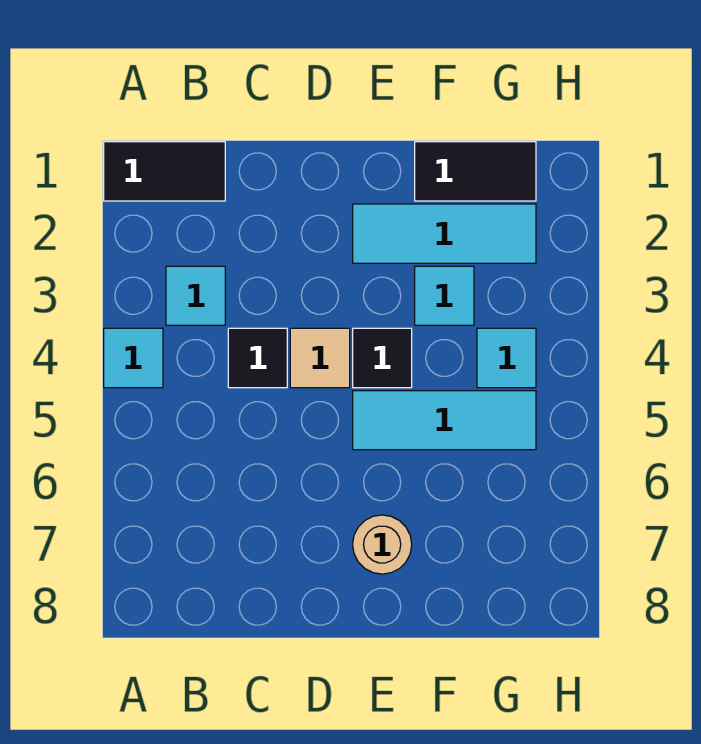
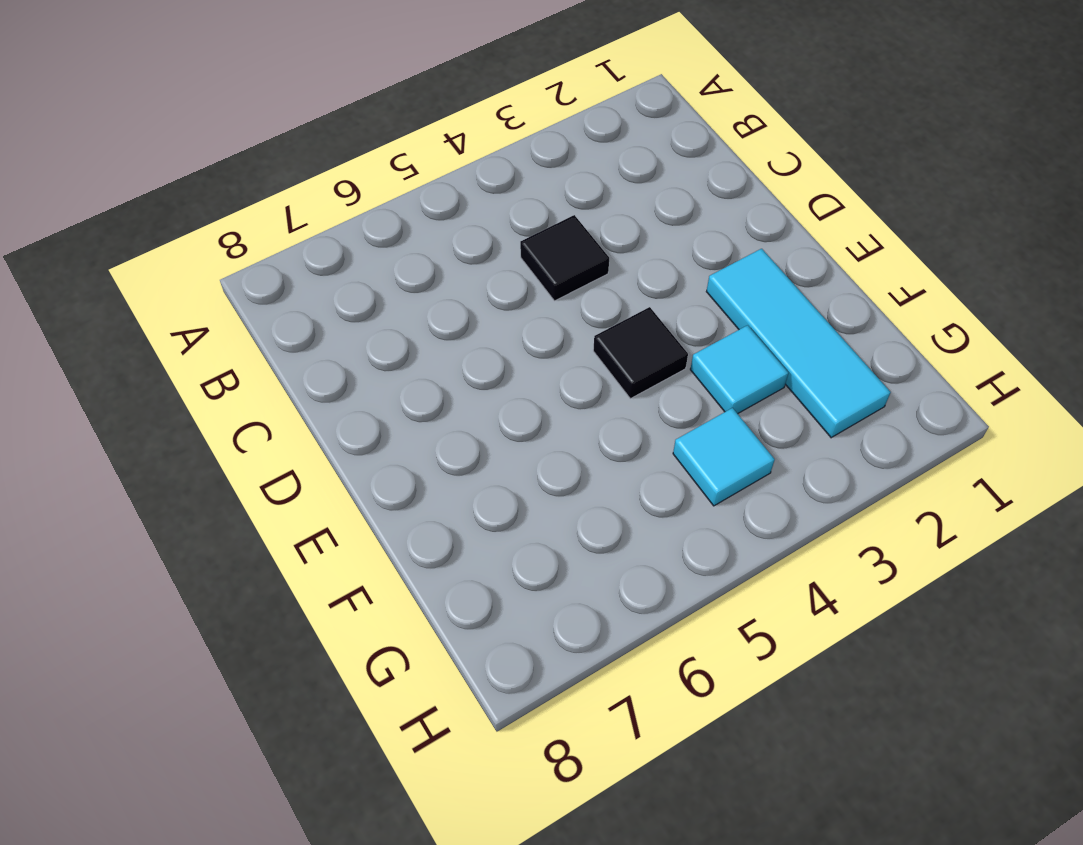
none -> black tile A1:B1 level 1
none -> cyan tile A4 level 1
none -> cyan tile B3 level 1

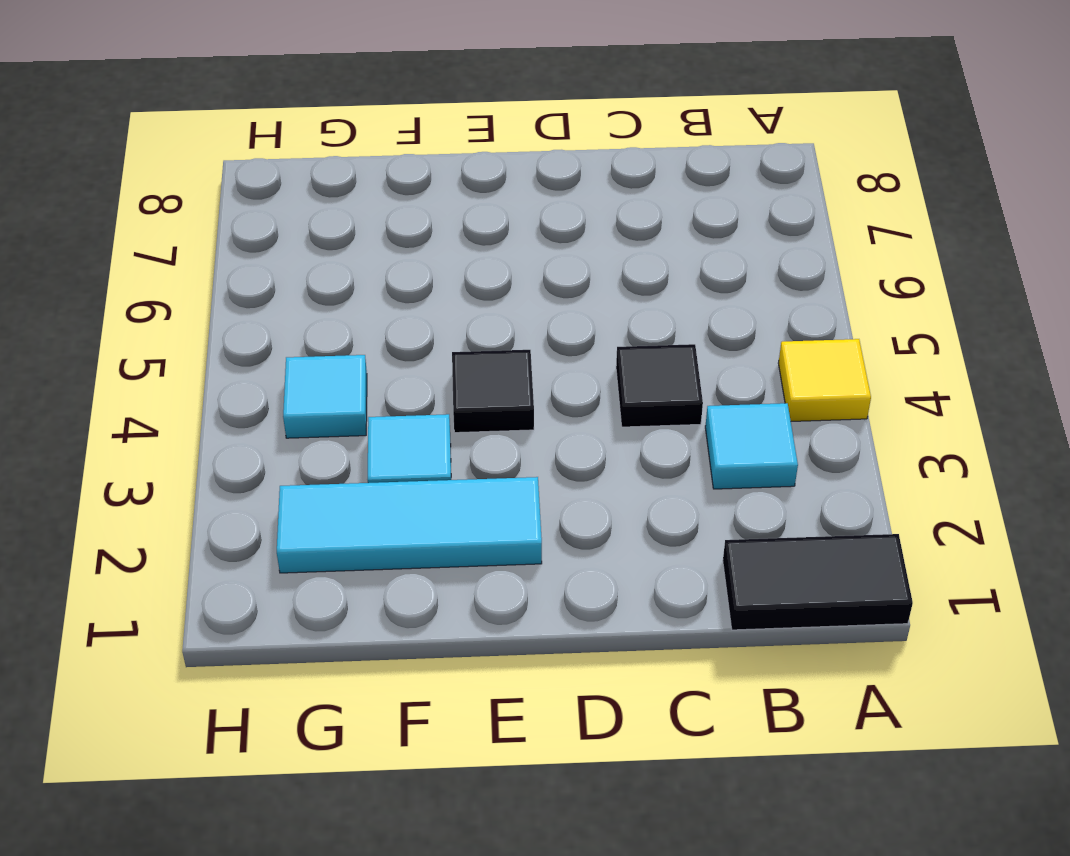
yellow tile A4 level 1 -> cyan tile A4 level 1
none -> tan tile D4 level 1
none -> cyan tile E5:G5 level 1
none -> tan round brick E7 level 1

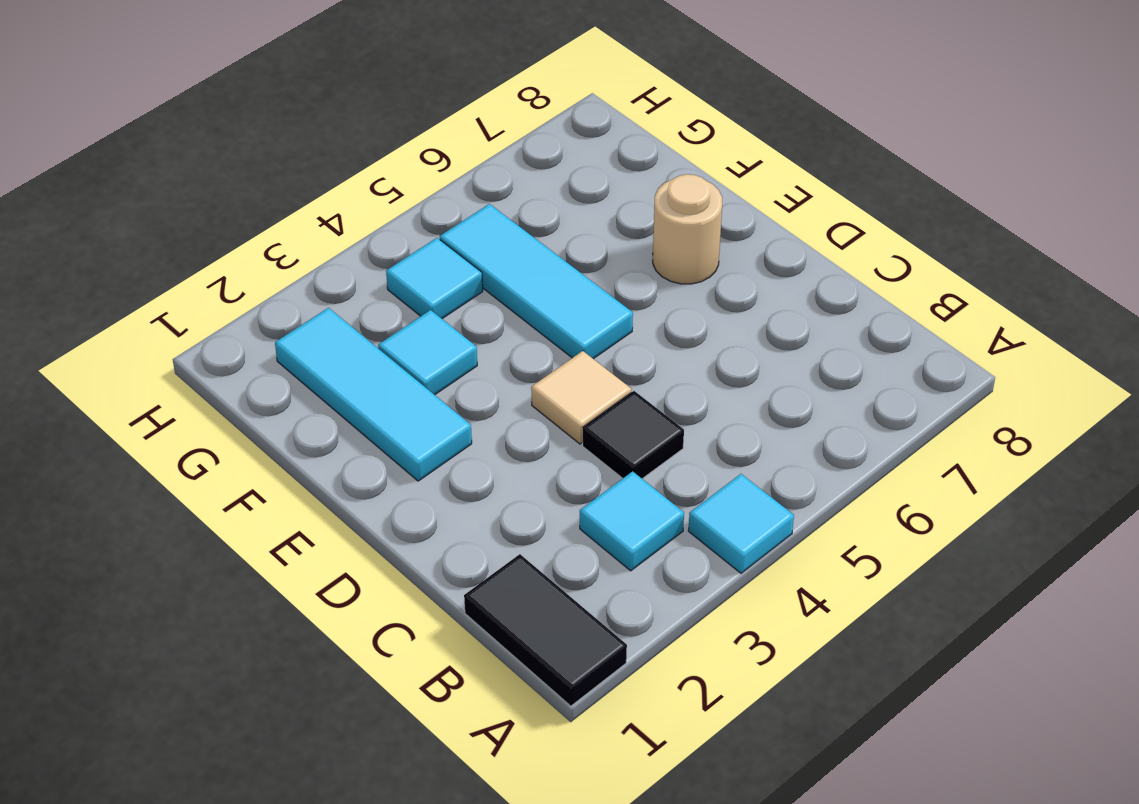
none -> black tile E4 level 1
none -> black tile F1:G1 level 1

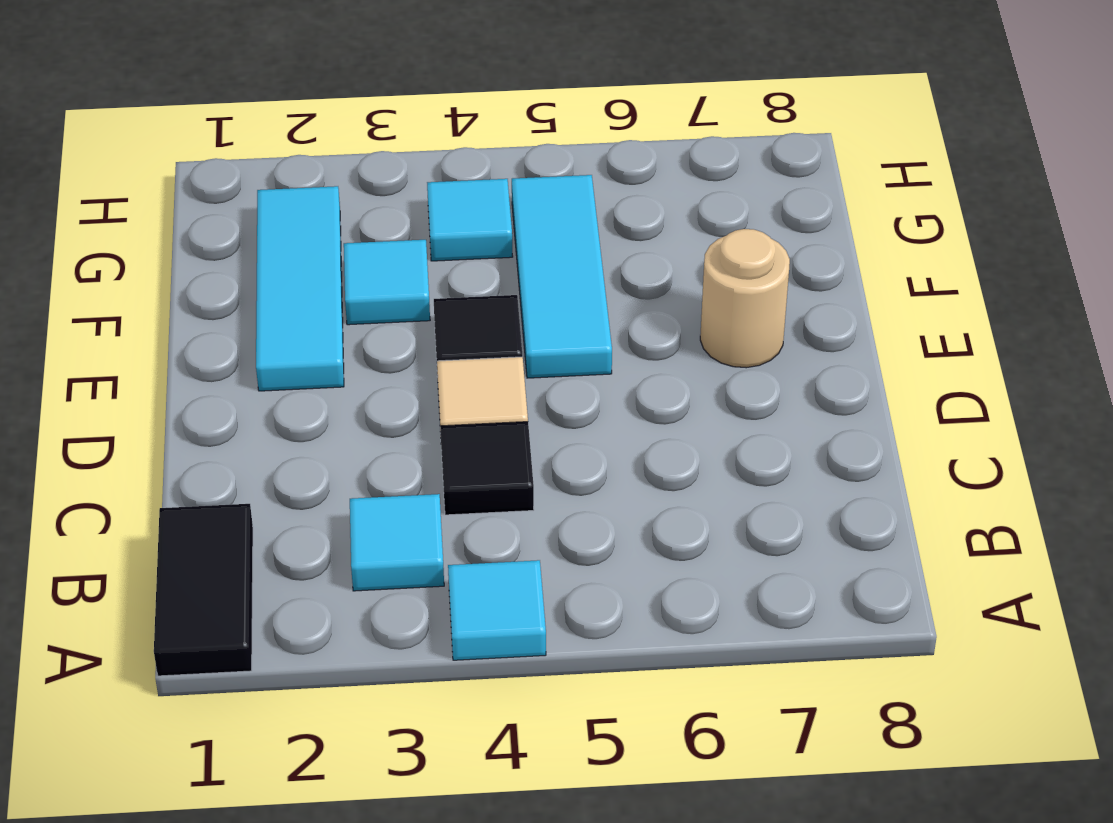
none -> black tile F1:G1 level 1

